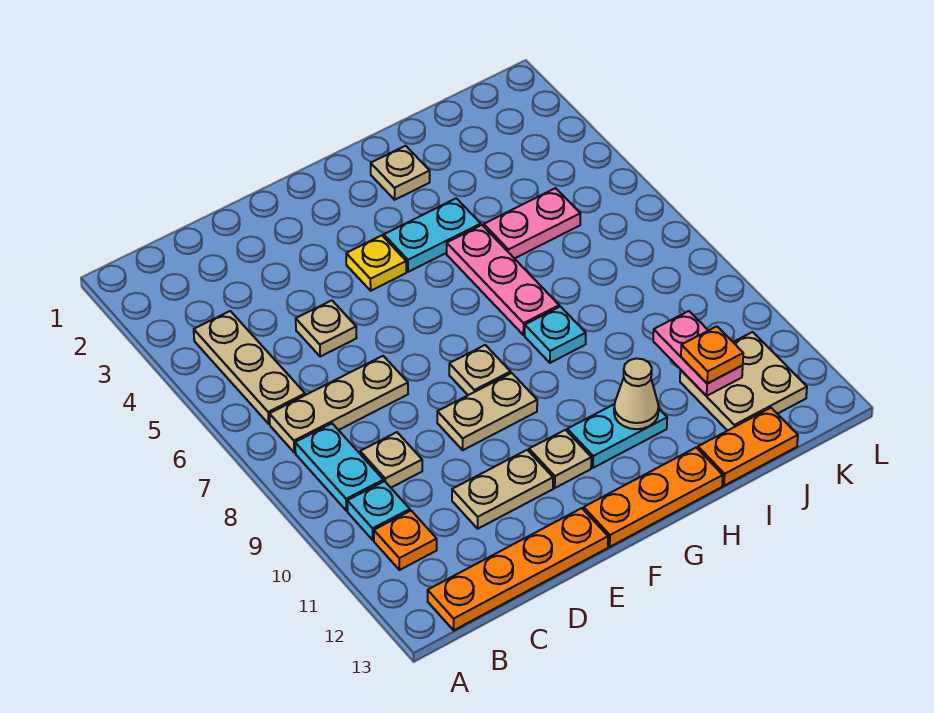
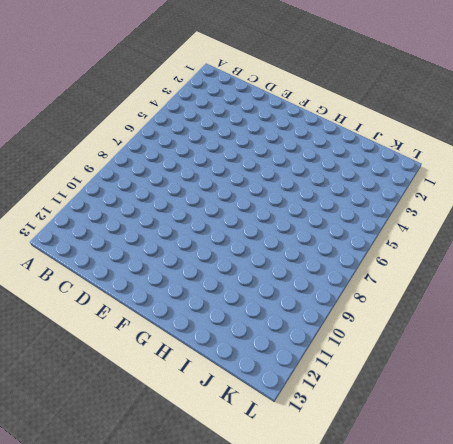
none -> tan plate B4:B6 level 1
none -> tan plate B7:D7 level 1
none -> cyan plate B8:B9 level 1

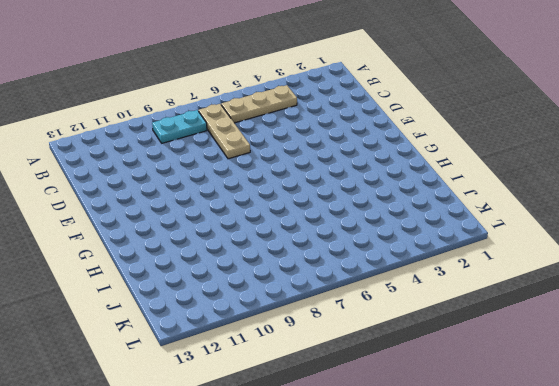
none -> cyan plate B10 level 1
none -> orange plate B11 level 1
none -> orange plate B13:E13 level 1

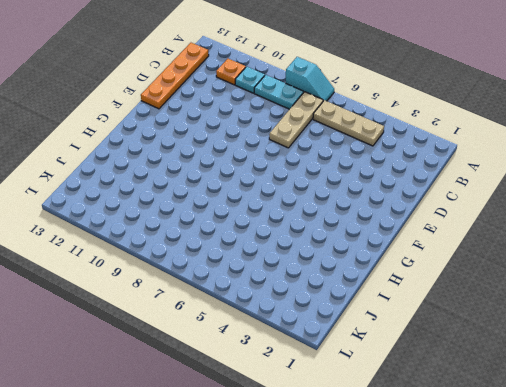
cyan slope A7:A8 level 1 top 8 -> none
none -> tan plate C9 level 1
none -> tan plate D5 level 1
none -> tan plate D11:E11 level 1

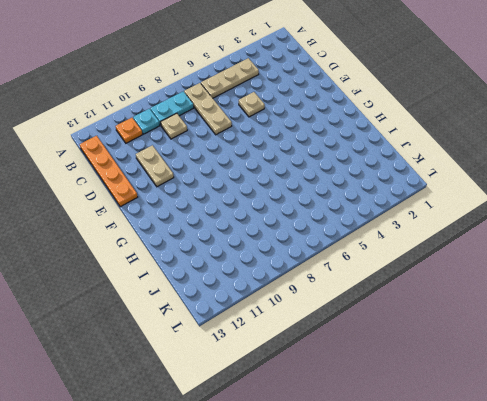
none -> tan plate E9:F9 level 1
none -> yellow plate F4 level 1
none -> tan plate F8 level 1

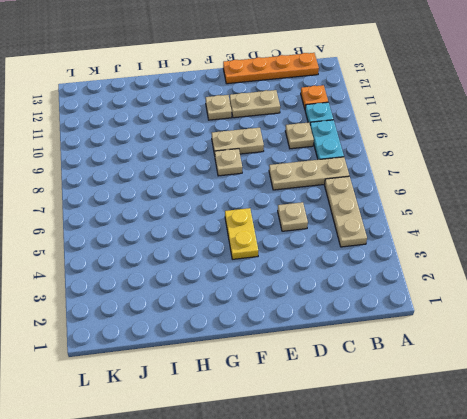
yellow plate F4:F5 level 1 -> yellow plate F4 level 1
none -> orange plate F13:H13 level 1
none -> cyan plate G4:H4 level 1
none -> cyan plate G11:H11 level 1

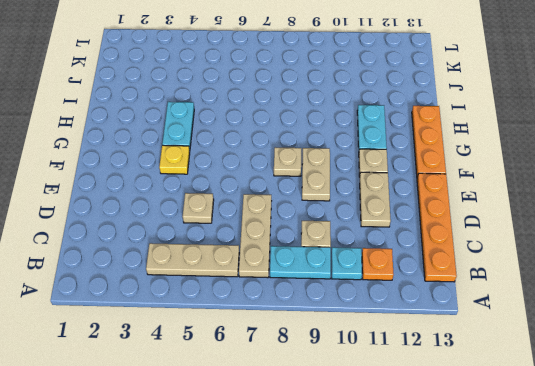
none -> tan plate H2 level 1
none -> pink plate H5:H7 level 1
none -> cyan plate H8 level 1

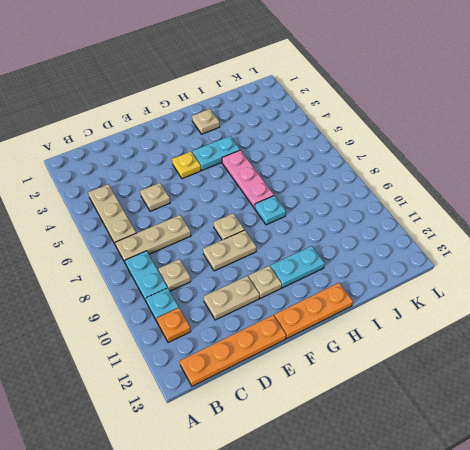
none -> pink plate I5:J5 level 1
none -> orange plate I13:J13 level 1
none -> tan plate J11:K12 level 1

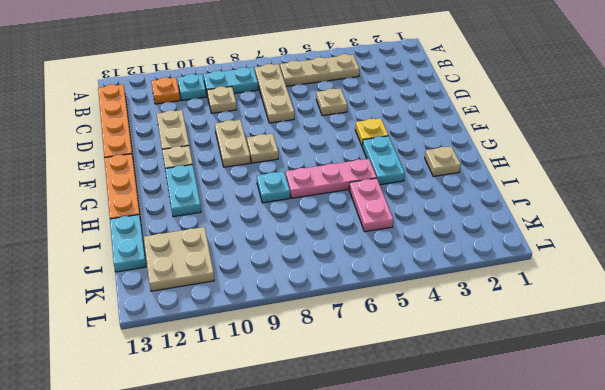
cyan plate I13:J13 level 1 -> orange plate I13:J13 level 1
none -> tan cone H11 level 2
none -> pink plate J10:J11 level 2
none -> orange plate J11 level 3

